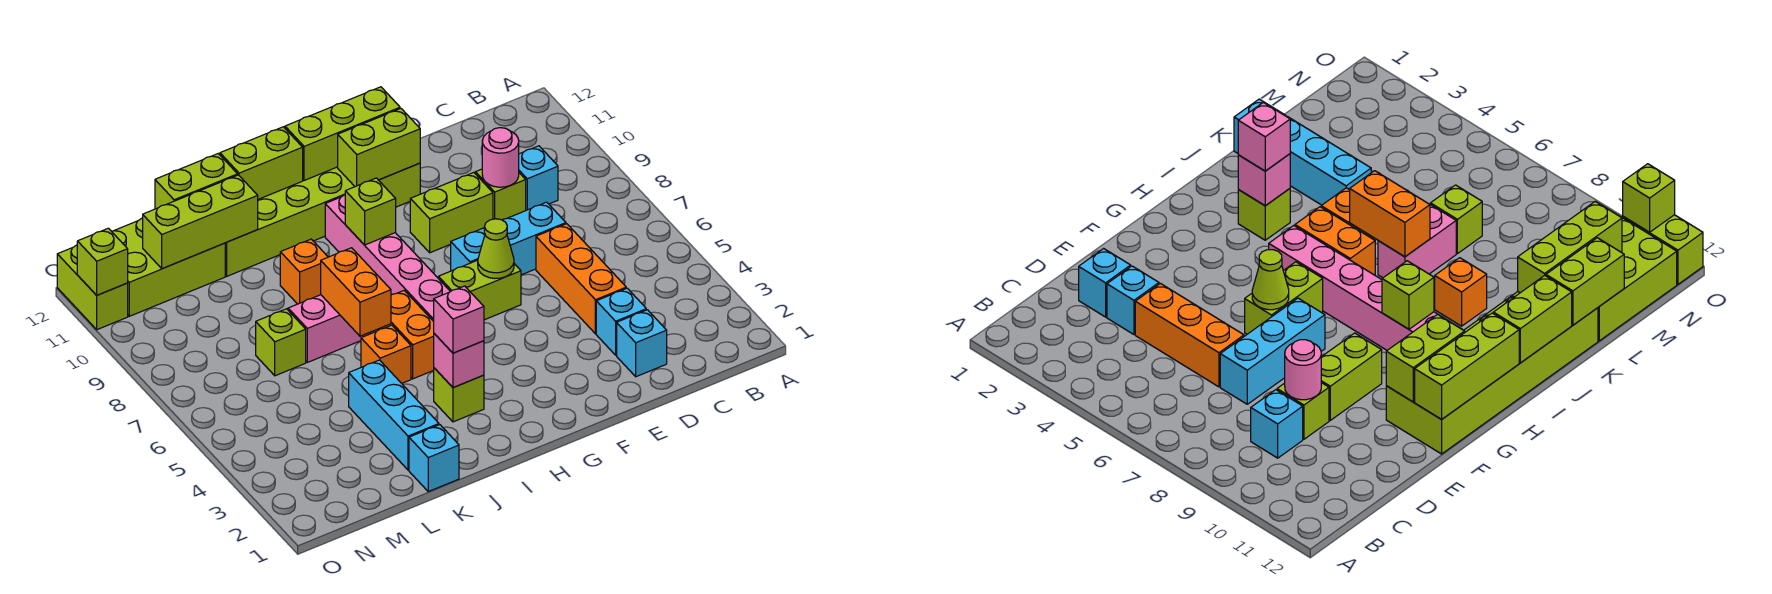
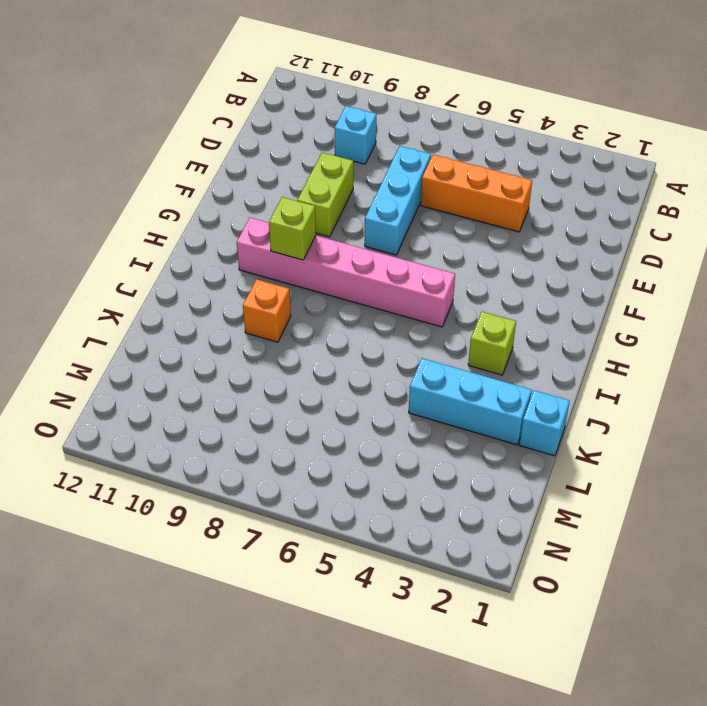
none -> cyan brick D2 level 1
none -> cyan brick D3 level 1
none -> lime brick D9 level 1
none -> lime brick F6:G6 level 1

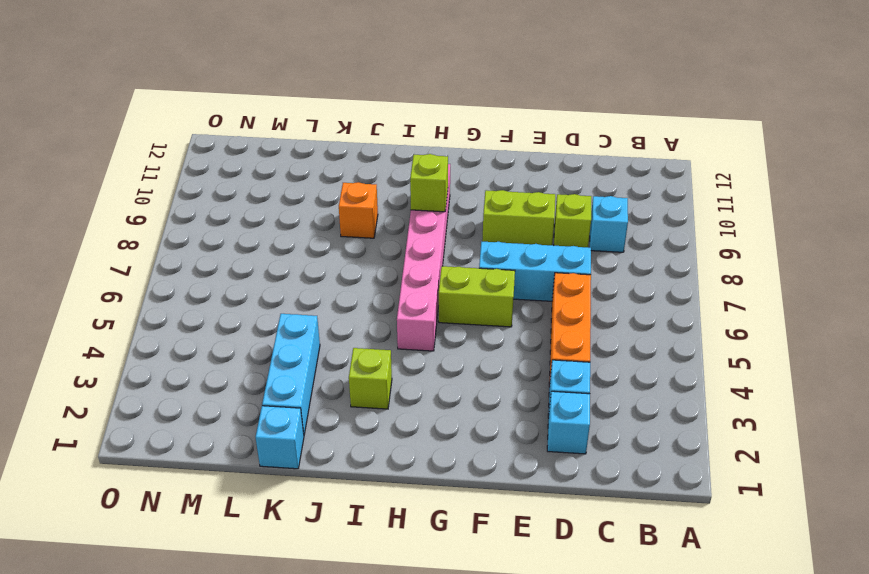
none -> lime brick F11:K12 level 1
none -> orange brick I5:I6 level 1
none -> orange brick J5 level 1
none -> pink brick J7:K7 level 1

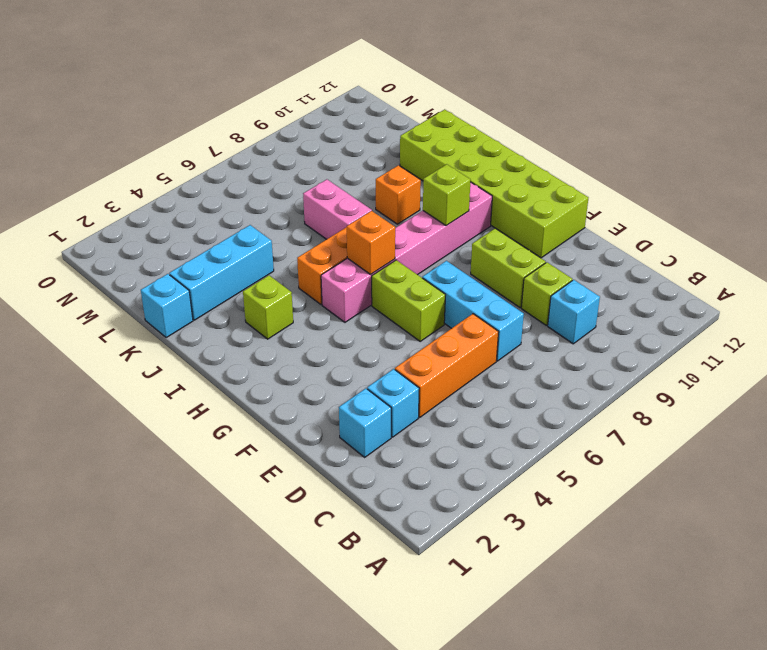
orange brick H6 level 2 -> orange brick J5 level 1
none -> lime brick L7 level 1
none -> lime brick L11:N12 level 1
none -> lime brick O11:O12 level 1
none -> pink round brick D9 level 2

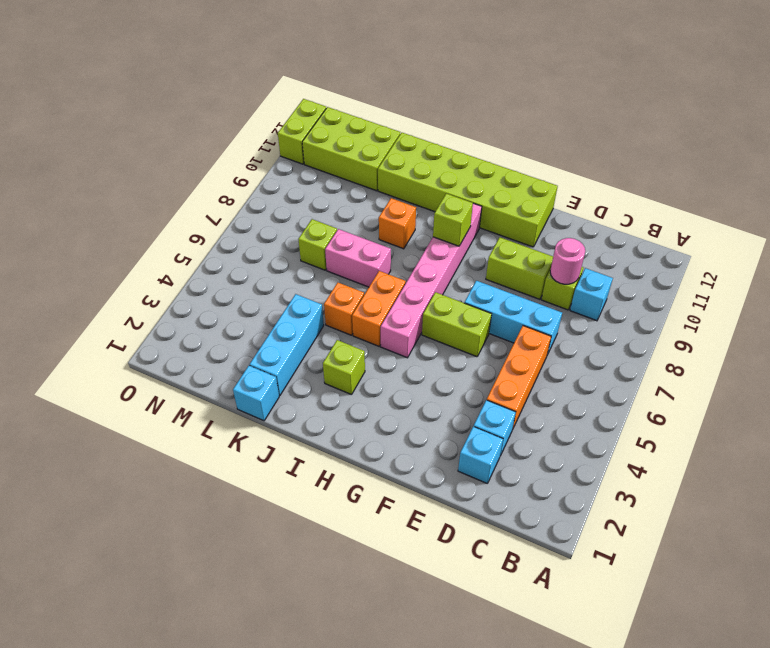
none -> lime cone F6 level 2
none -> lime brick F11:G11 level 2
none -> lime brick F12:H12 level 2
none -> pink brick I3 level 2

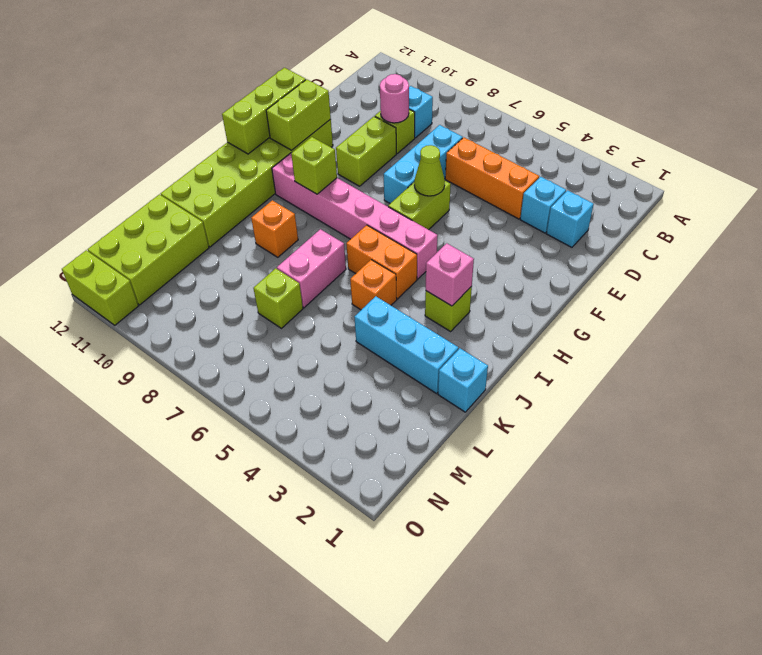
none -> lime brick I12:J12 level 2
none -> orange brick J6:J7 level 2
none -> lime brick K11:M11 level 2
none -> lime brick K12:L12 level 2

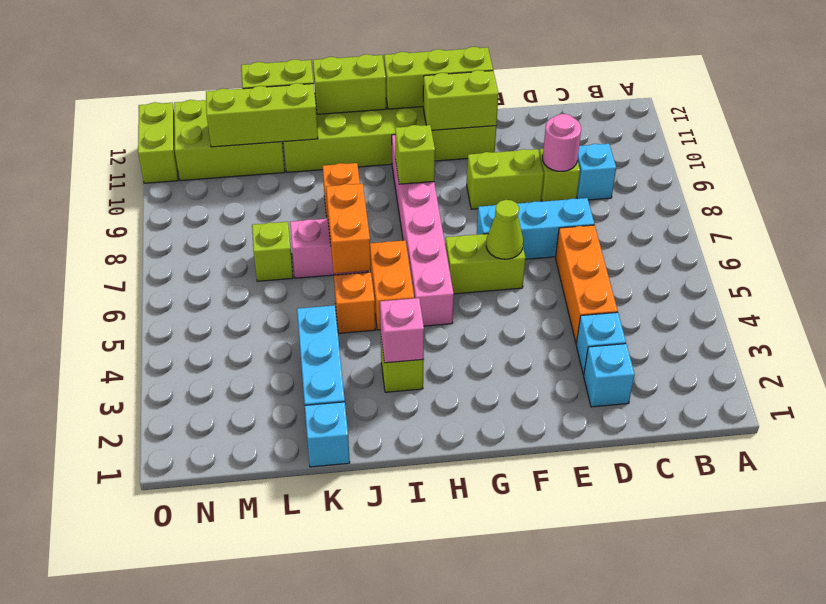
none -> lime brick O11 level 2
none -> pink brick I3 level 3

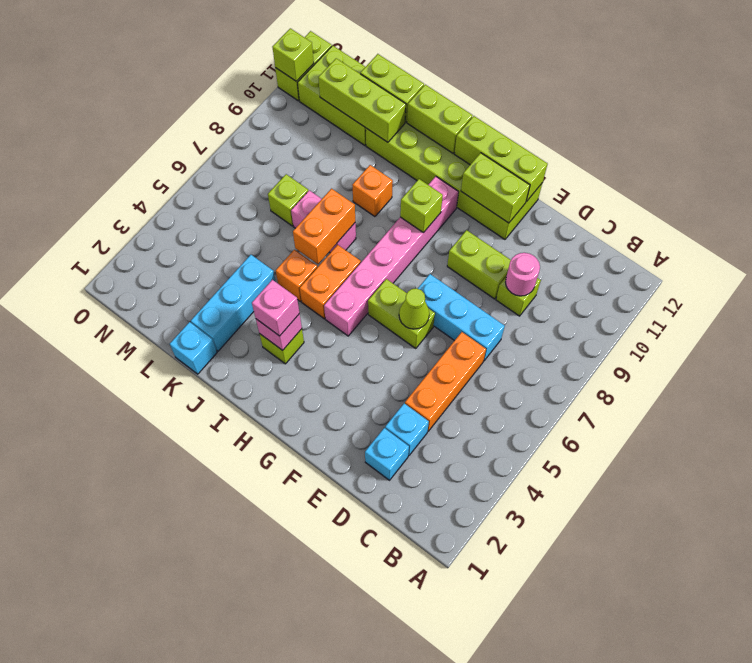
none -> cyan brick C9 level 1

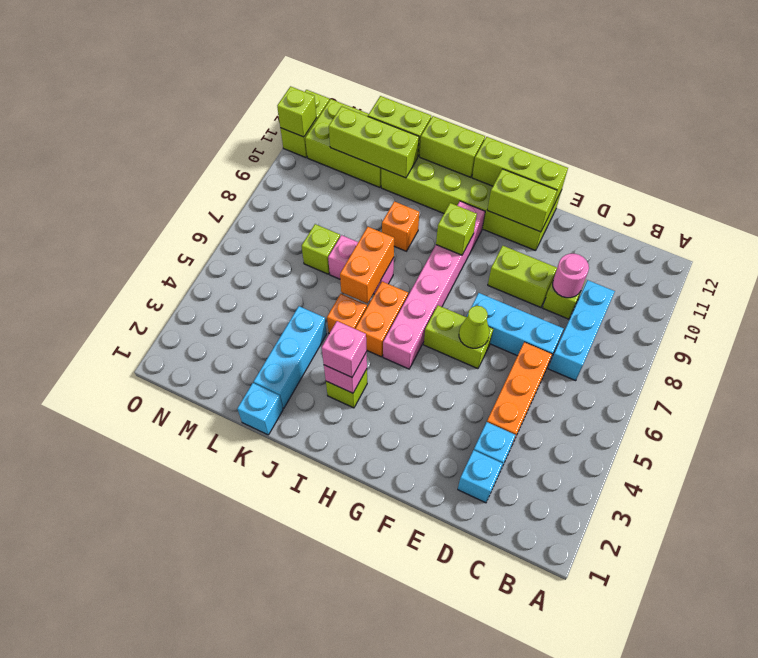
cyan brick C7:C9 level 1 -> cyan brick C9 level 1

